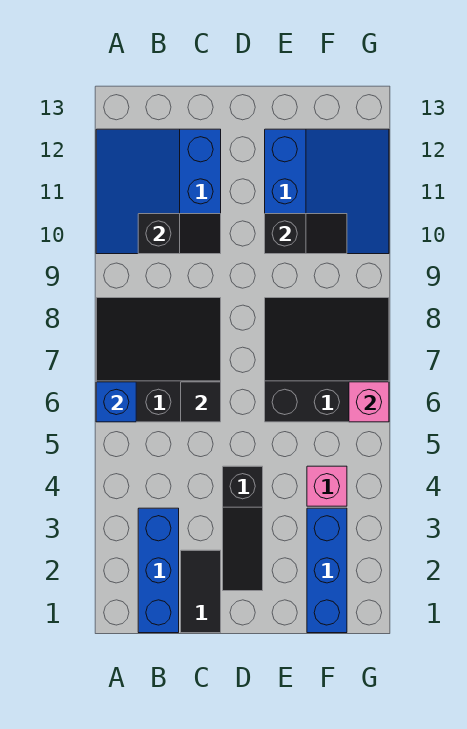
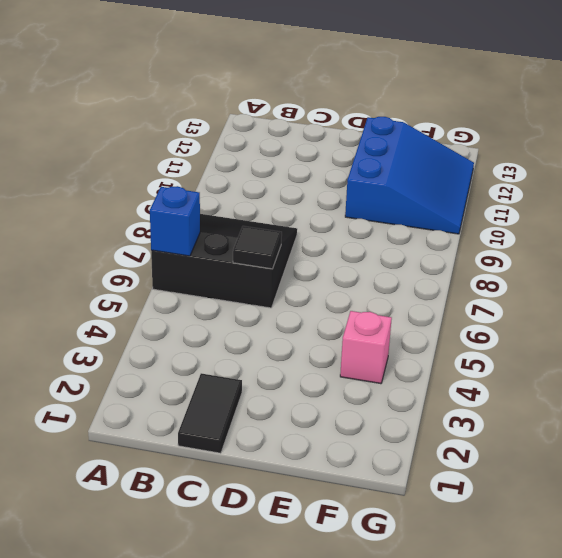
none -> blue slope A10:C12 level 1 top C
none -> blue brick B1:B3 level 1
none -> black slope D2:D4 level 1 top 4

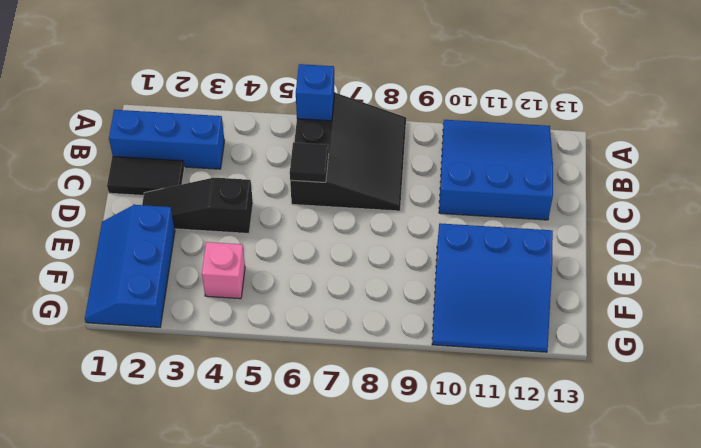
blue slope E1:G2 level 1 top 2 -> blue brick F1:F3 level 1
none -> black slope E6:G8 level 1 top 6
none -> black slope B10:C10 level 2 top B
none -> black slope E10:F10 level 2 top E

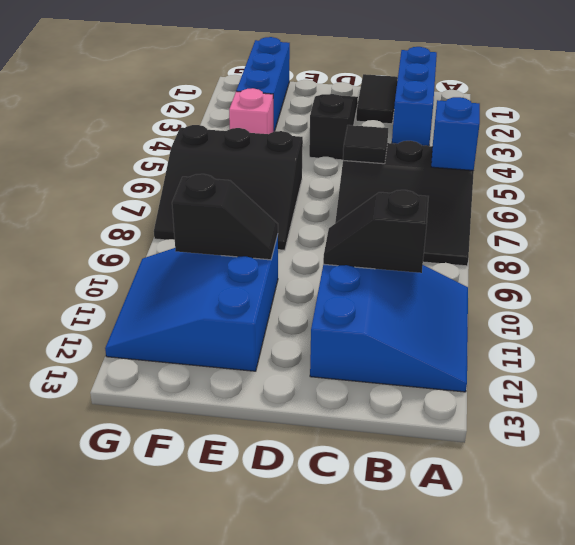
black slope E10:F10 level 2 top F -> black slope E10:F10 level 2 top E
none -> pink brick G6 level 2

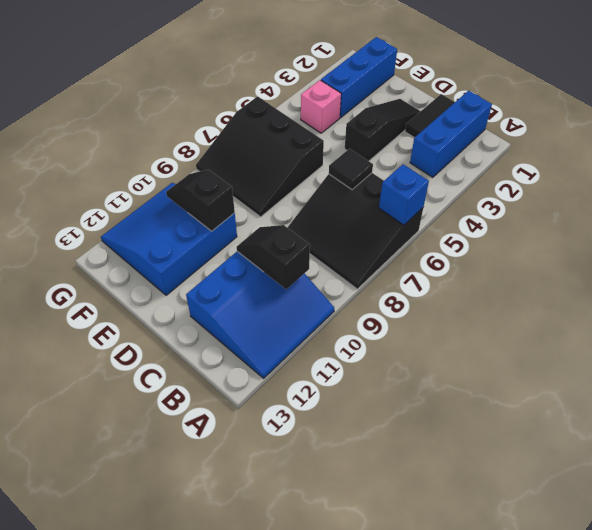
none -> pink brick G6 level 2

